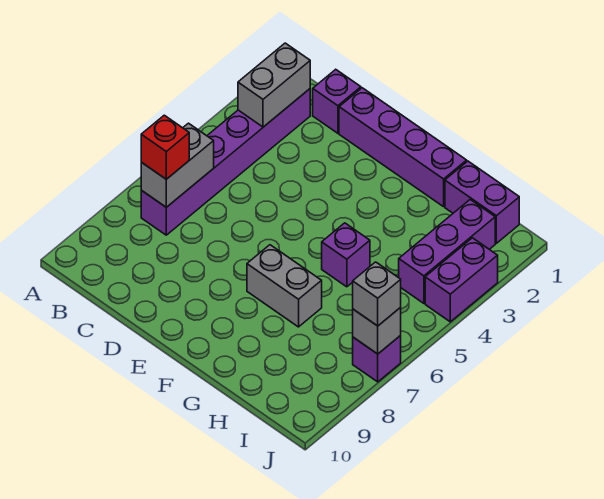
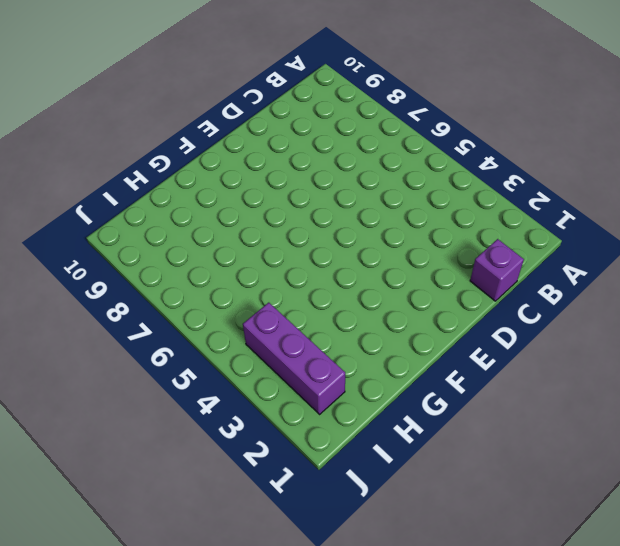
none -> purple brick B2:B7 level 1
none -> purple brick D1:G1 level 1
none -> grey brick F7:G7 level 1

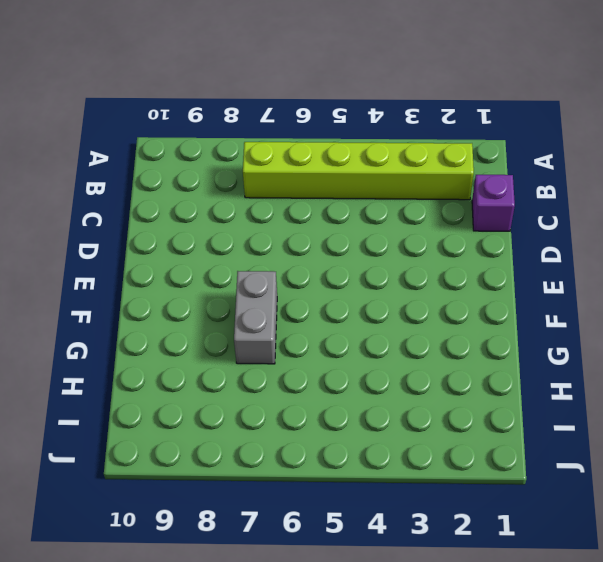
lime brick B2:B7 level 1 -> purple brick B2:B7 level 1
none -> purple brick D1:G1 level 1
none -> purple brick G5 level 1
none -> purple brick H1:I1 level 1

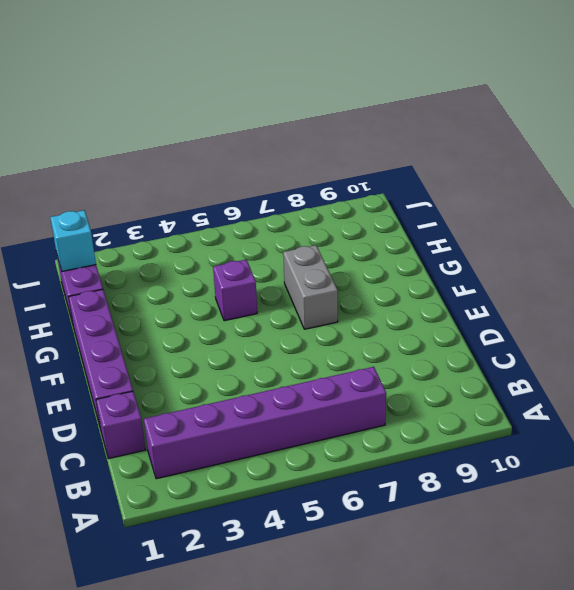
cyan brick I1 level 2 -> none
none -> purple brick I2:I4 level 1
none -> purple brick J3:J4 level 1
none -> purple brick J7 level 1

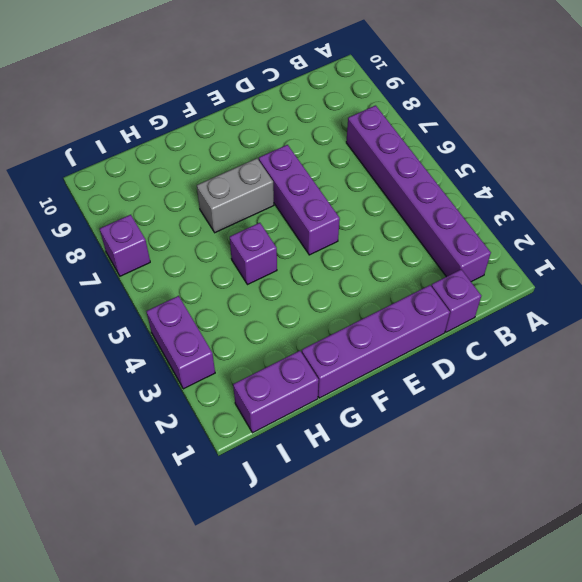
purple brick E5:E7 level 1 -> purple brick I2:I4 level 1
none -> grey brick B2:B3 level 2
none -> grey brick B6:B7 level 2
none -> grey brick J7 level 2

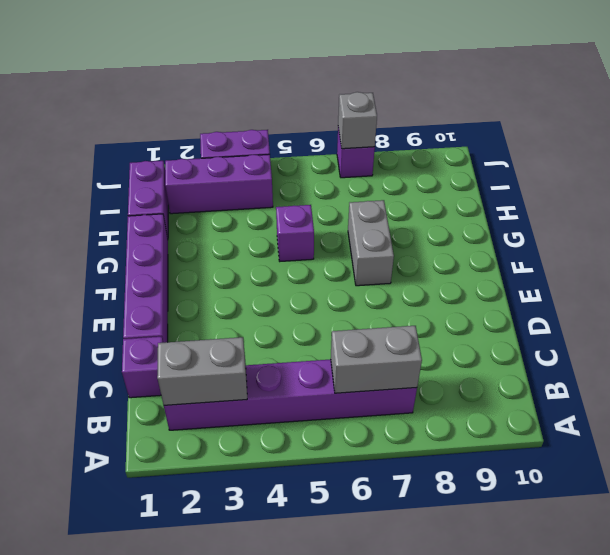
none -> red brick B7 level 3
none -> grey brick J7 level 3

